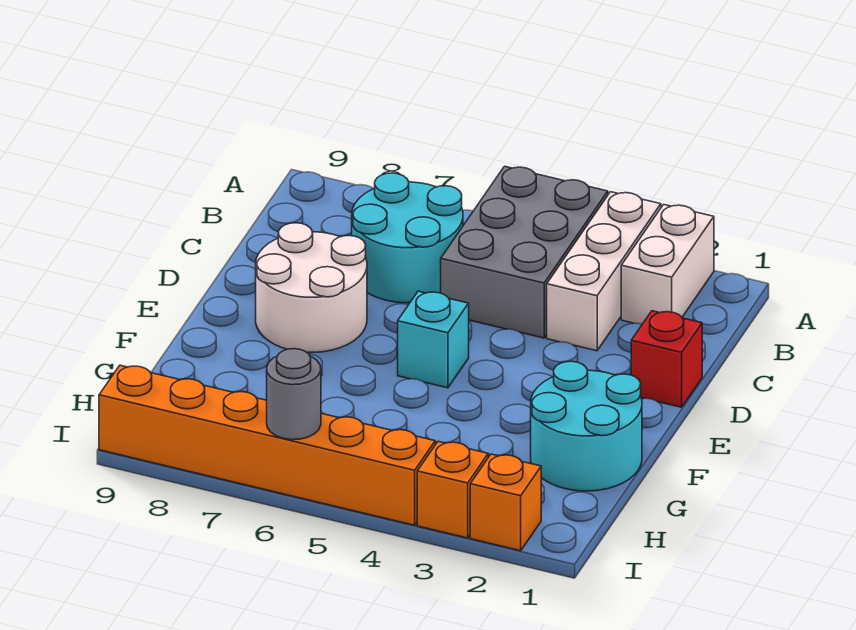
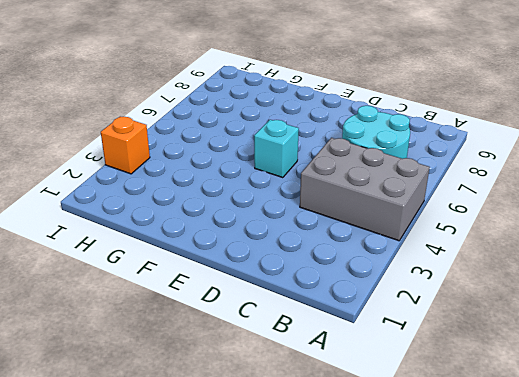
none -> white brick A2:B2 level 1
none -> white brick A3:C3 level 1
none -> red brick D1 level 1

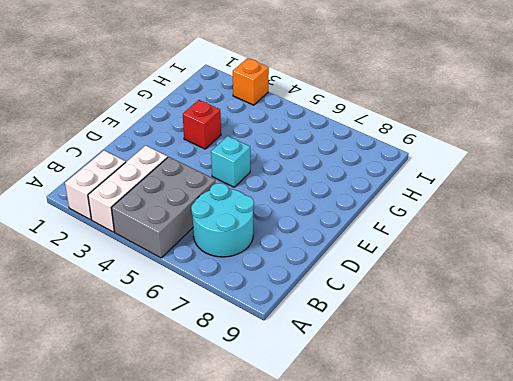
red brick F3 level 1 -> red brick D1 level 1
none -> white round brick D7:E8 level 1
none -> cyan round brick F1:G2 level 1
none -> orange brick I2 level 1

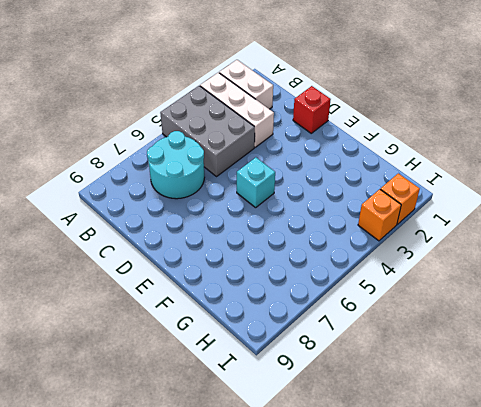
none -> white round brick D7:E8 level 1
none -> cyan round brick F1:G2 level 1
none -> orange brick I4:I9 level 1

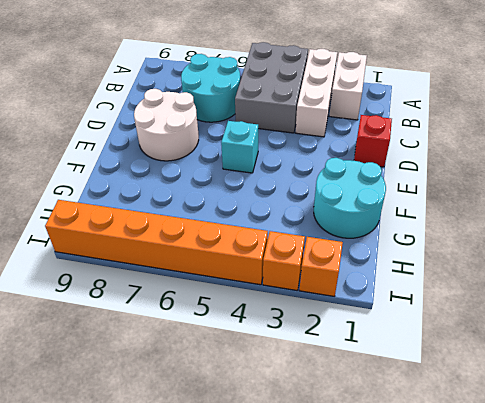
none -> grey round brick I6 level 2

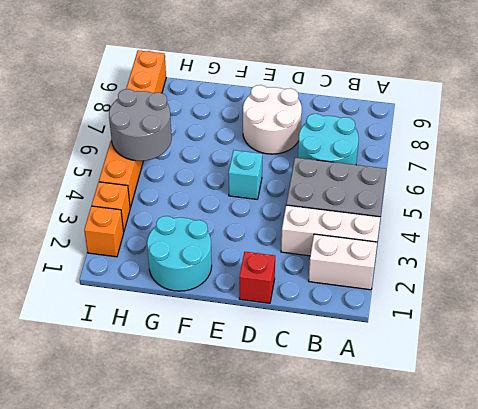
grey round brick H5:I6 level 2 -> grey round brick I6 level 2

